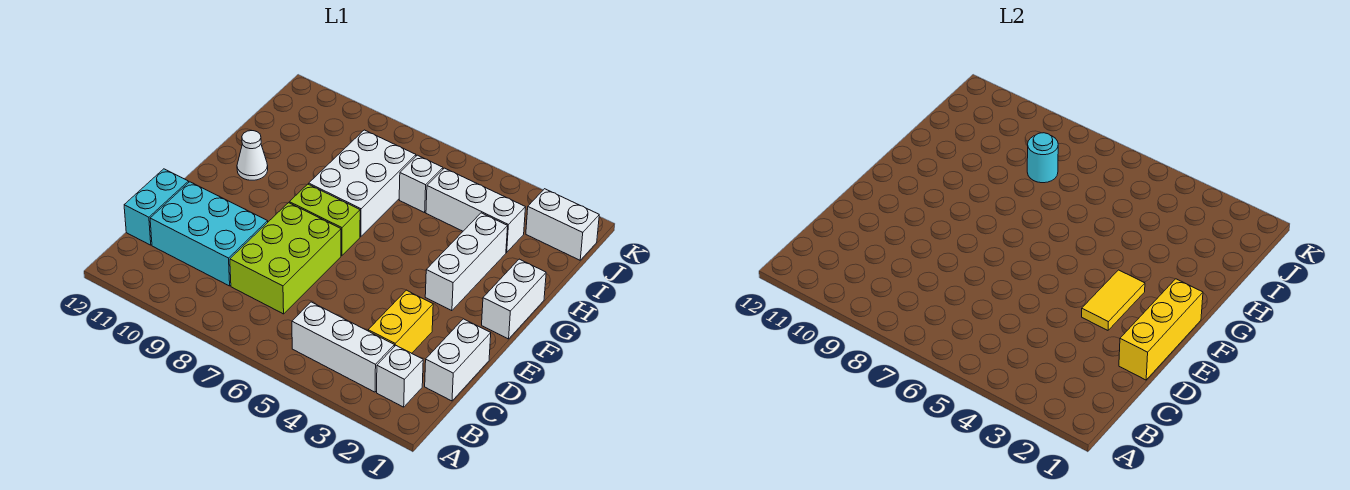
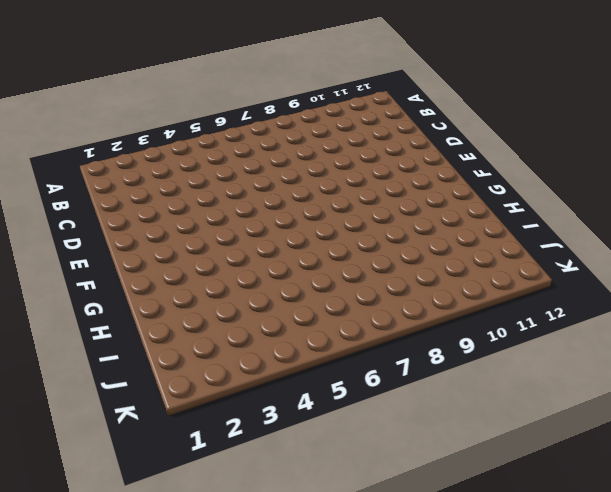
none -> white brick B2 level 1
none -> white brick B3:B5 level 1
none -> white brick C1:D1 level 1

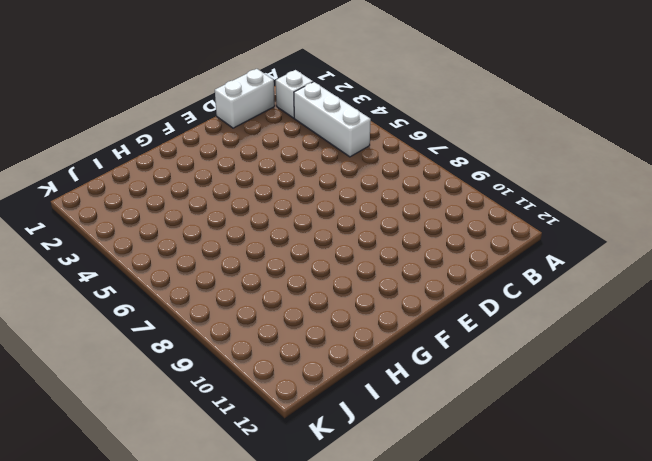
none -> yellow brick C3:D3 level 1
none -> lime brick C7:E8 level 1
none -> cyan brick C9:D11 level 1

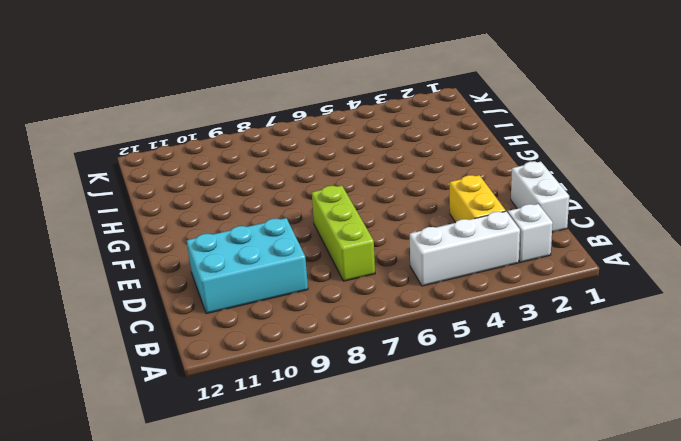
lime brick C7:E7 level 1 -> lime brick C7:E8 level 1
none -> cyan brick C12:D12 level 1
none -> white brick F1:G1 level 1
none -> white brick F3:H3 level 1

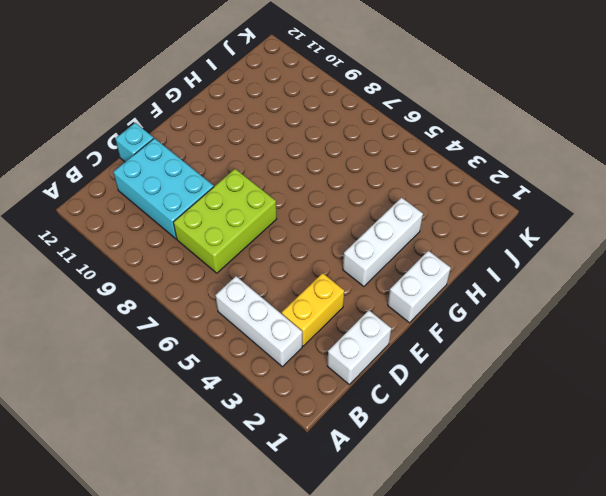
cyan brick D12 level 1 -> cyan brick C12:D12 level 1
none -> white brick B2 level 1
none -> lime brick F7:F8 level 1
none -> white brick G7:I8 level 1

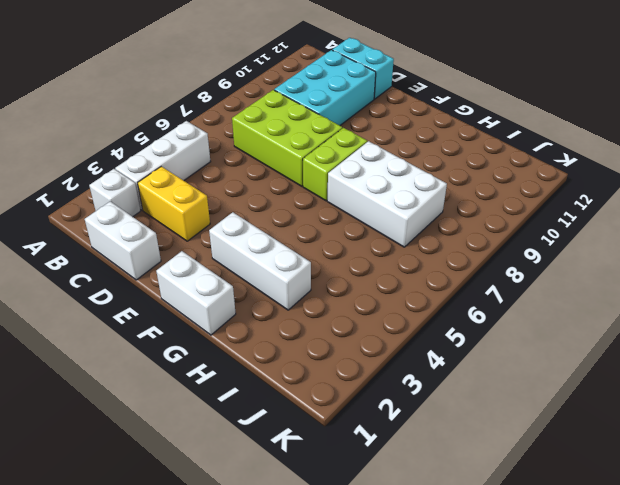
none -> white cone G11 level 1
none -> white brick I3:I5 level 1
none -> white brick I6 level 1

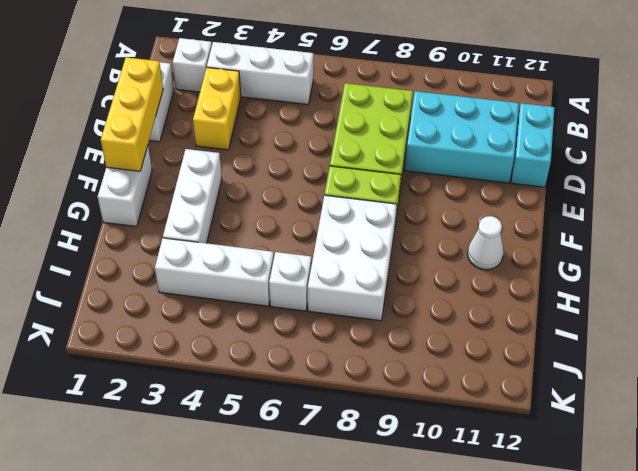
none -> white brick J1:J2 level 1
none -> yellow tile E3:F3 level 2
none -> cyan round brick I8 level 2

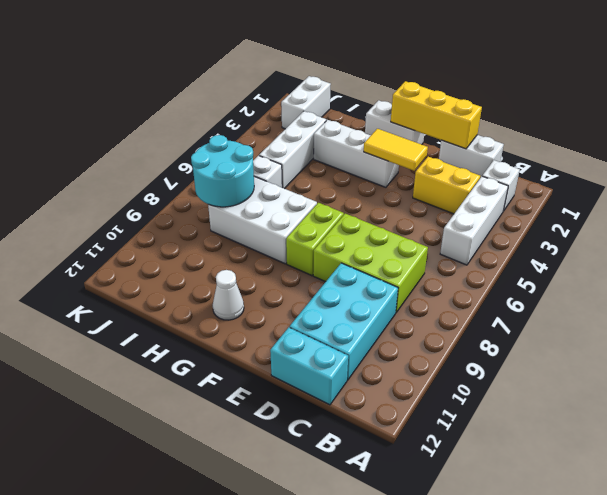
cyan round brick I7:J8 level 2 -> cyan round brick I8 level 2

